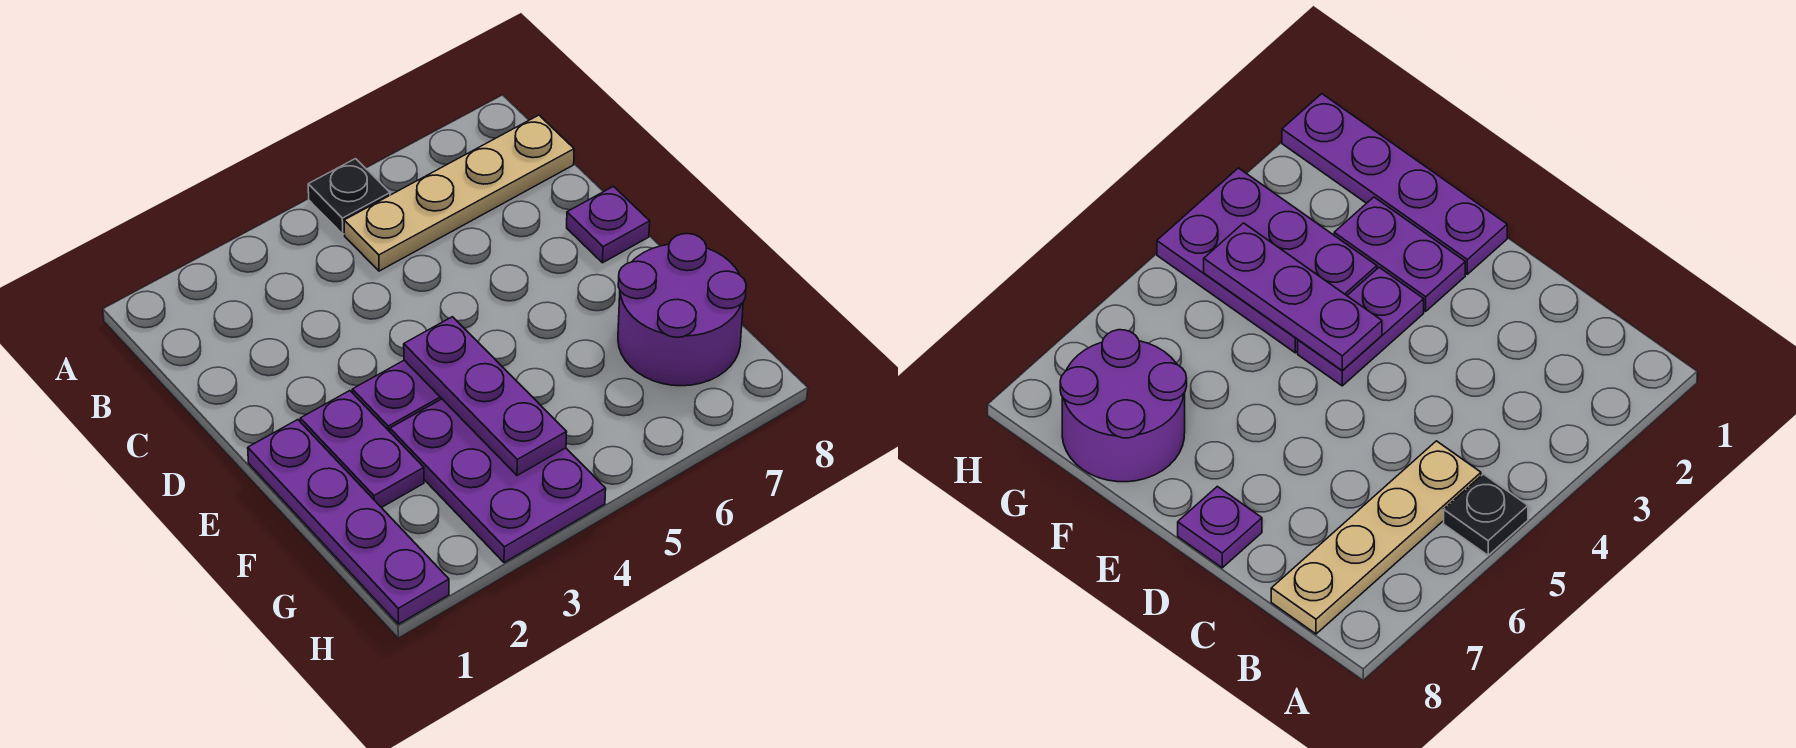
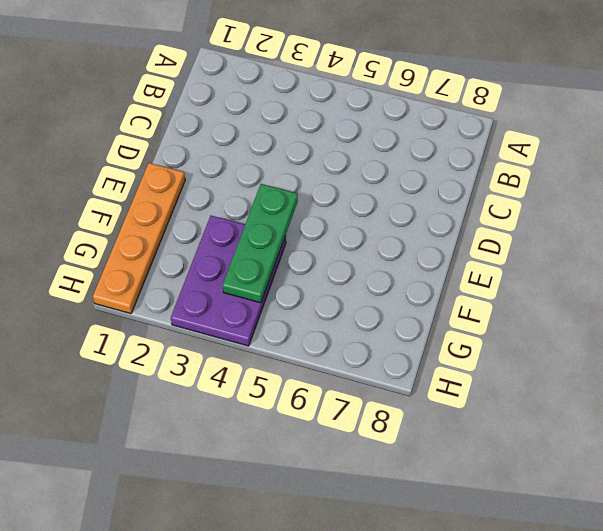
orange plate E1:H1 level 1 -> purple plate E1:H1 level 1
green plate E4:G4 level 2 -> purple plate E4:G4 level 2
none -> black plate A5 level 1
none -> tan plate B5:B8 level 1

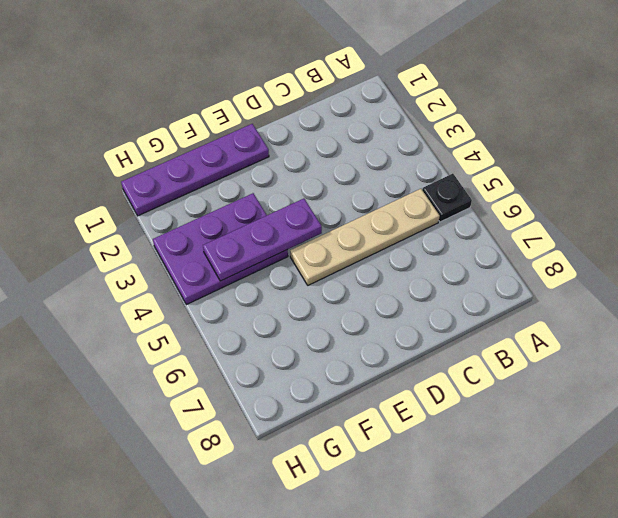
tan plate B5:E5 level 1 -> tan plate B5:B8 level 1
none -> purple plate D8 level 1
none -> purple plate E2:F2 level 1

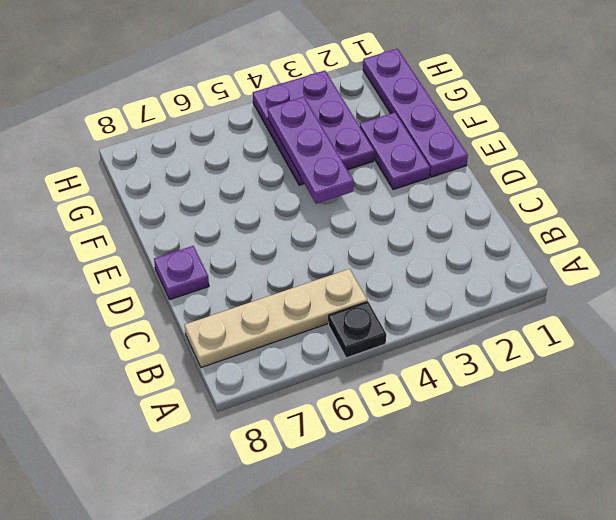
none -> purple plate E3:E4 level 1
none -> purple round brick F7:G8 level 1

